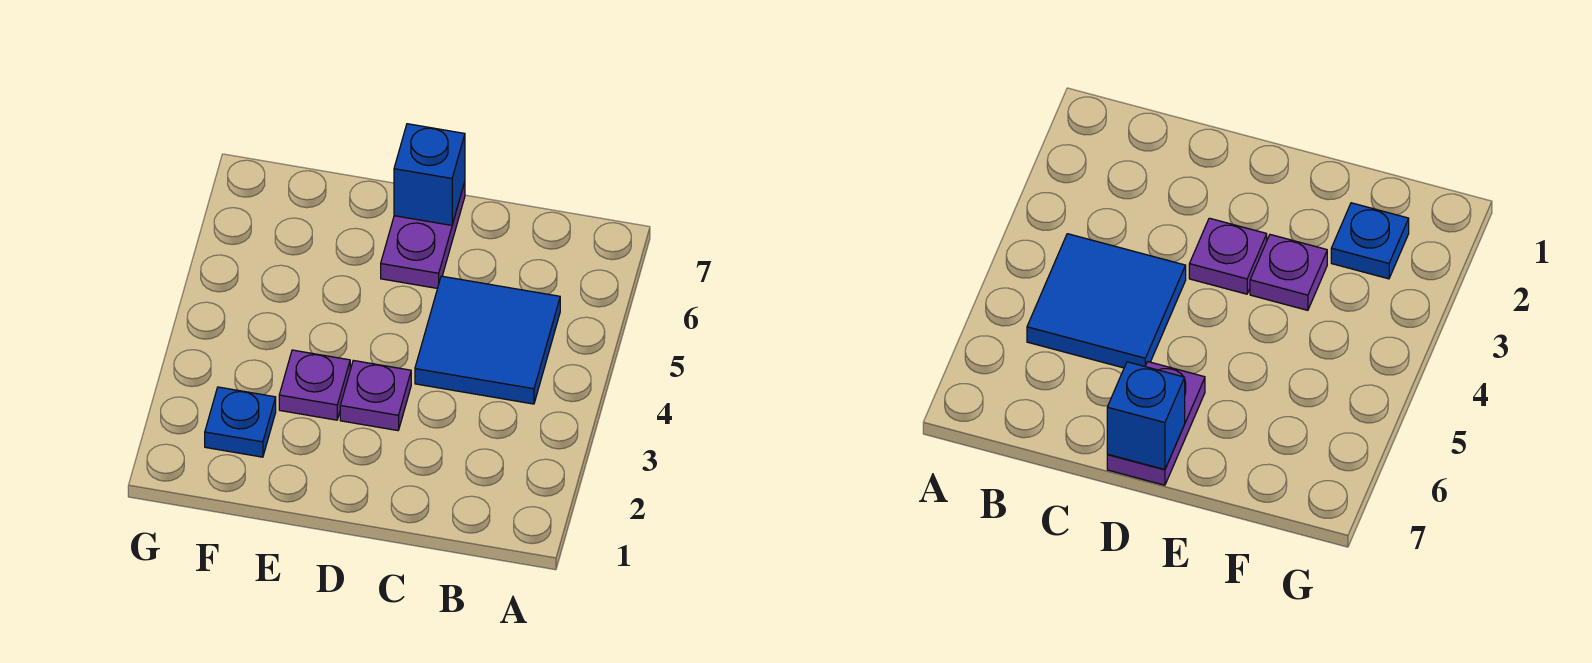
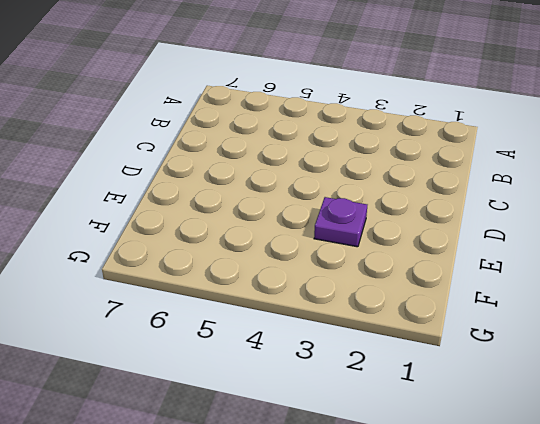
none -> blue tile B4:C5 level 1
none -> purple plate D3 level 1

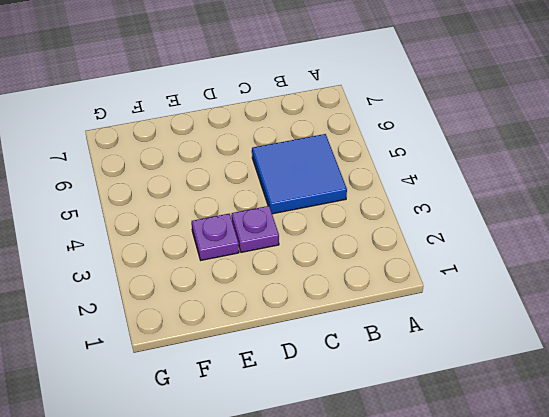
none -> purple plate D6:D7 level 1
none -> blue plate F2 level 1

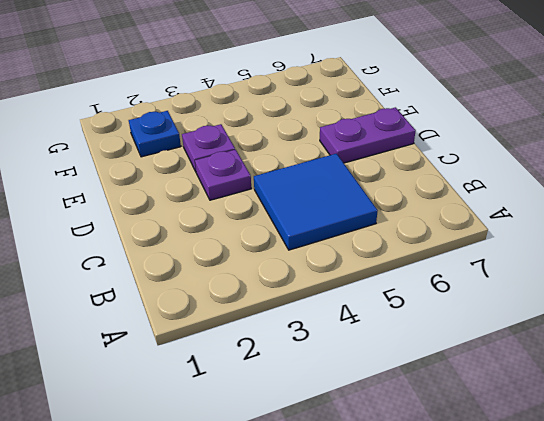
none -> blue brick D7 level 2

